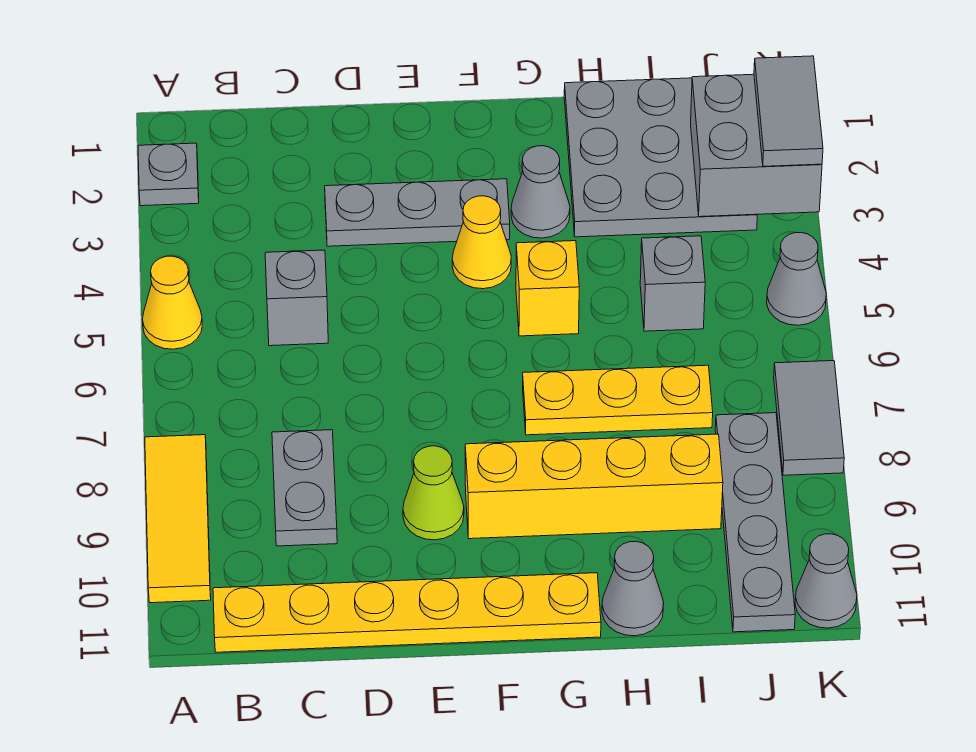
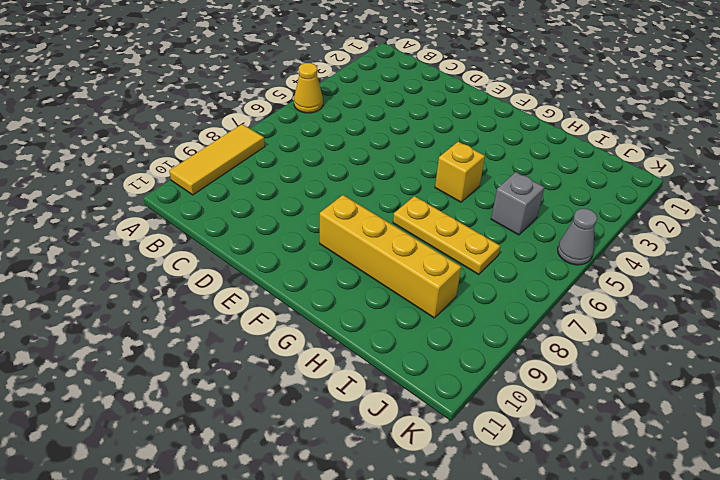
none -> grey plate A2 level 1
none -> yellow plate B11:G11 level 1
none -> grey brick C5 level 1

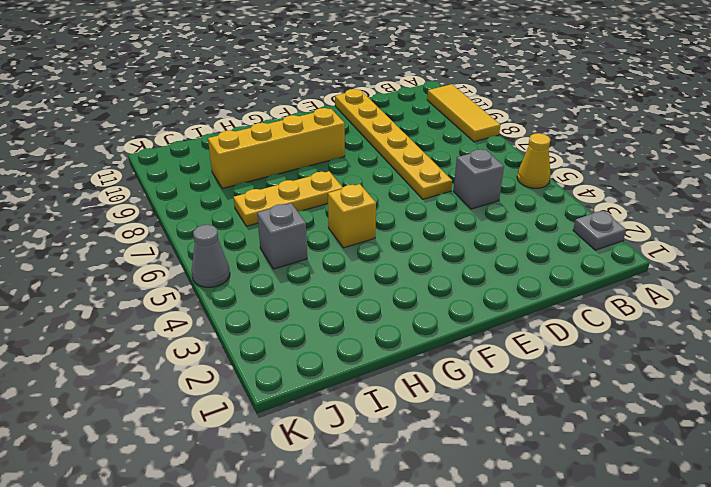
yellow plate D6:D11 level 1 -> yellow plate B11:G11 level 1
none -> grey plate C8:C9 level 1
none -> grey plate D3:F3 level 1
none -> lime cone E9 level 1

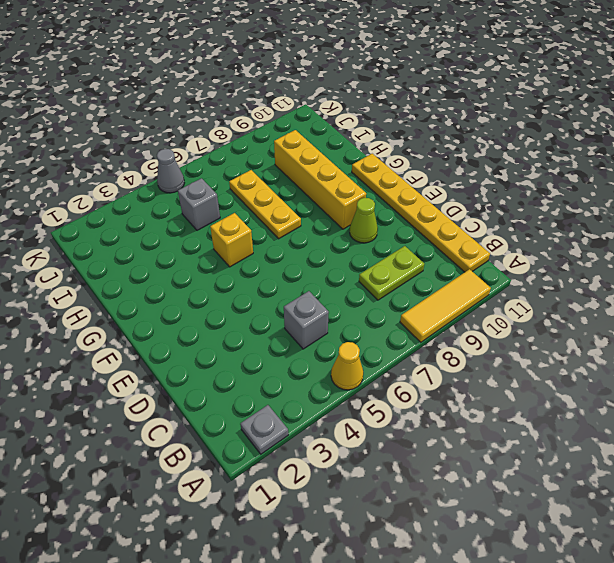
lime plate C8:C9 level 1 -> grey plate C8:C9 level 1
none -> grey plate D3:F3 level 1
none -> yellow cone F4 level 1
none -> grey cone G3 level 1

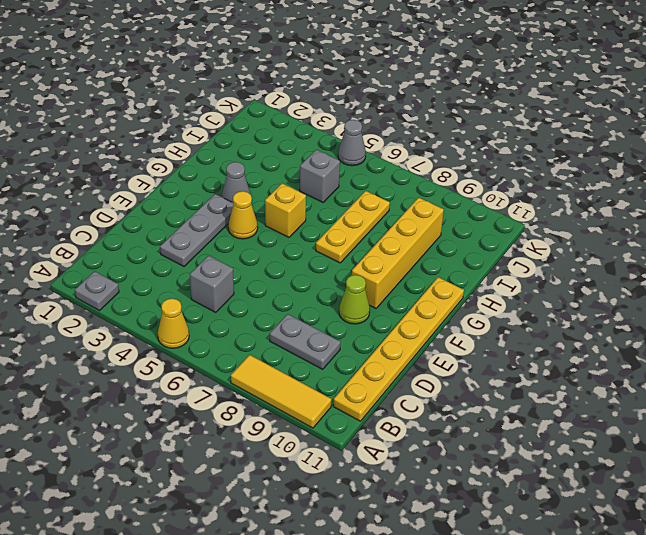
none -> grey plate H1:J3 level 1
none -> grey cone H11 level 1
none -> grey plate J8:J11 level 1

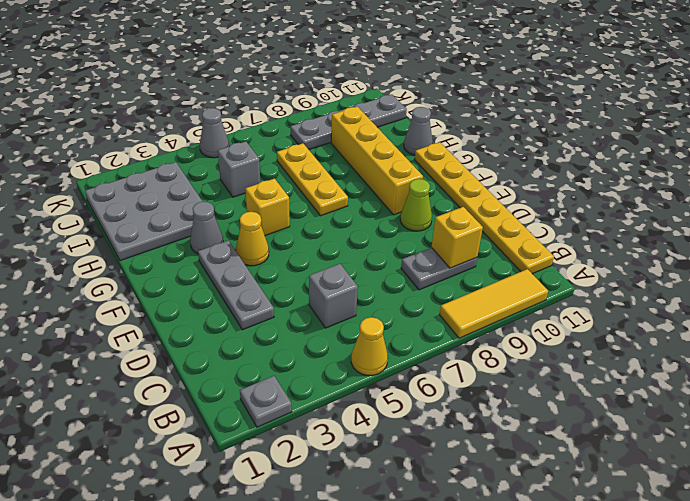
yellow brick C9 level 2 -> none
none -> grey tile K7:K8 level 1
none -> grey cone K11 level 1
none -> grey brick J2:K3 level 2

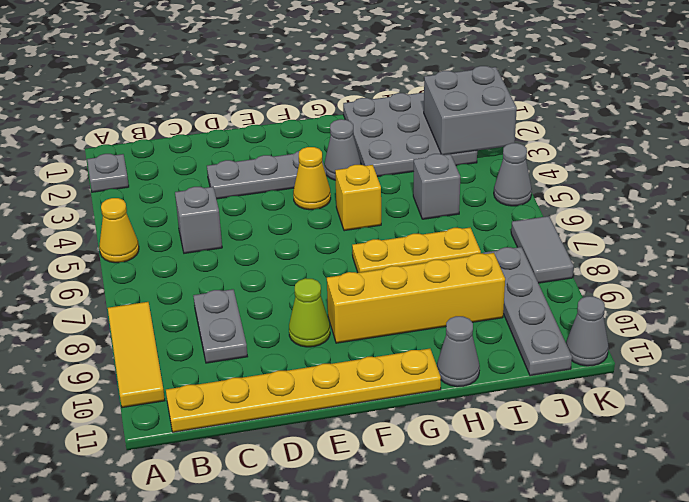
none -> grey tile K2:K3 level 3

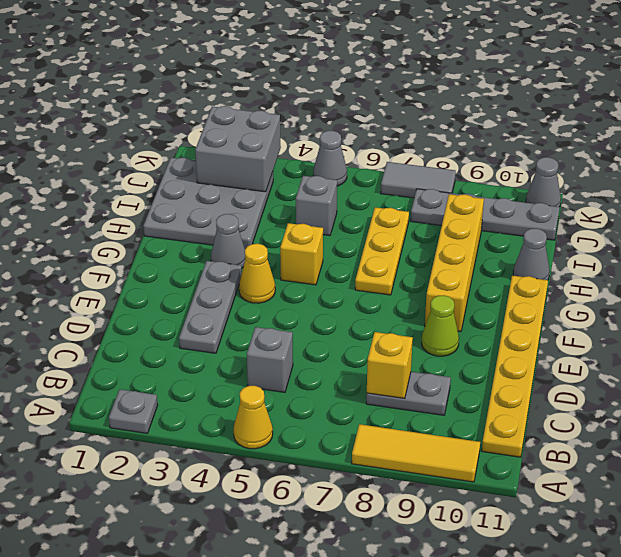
yellow brick C8 level 2 -> none
none -> grey tile K2:K3 level 3

